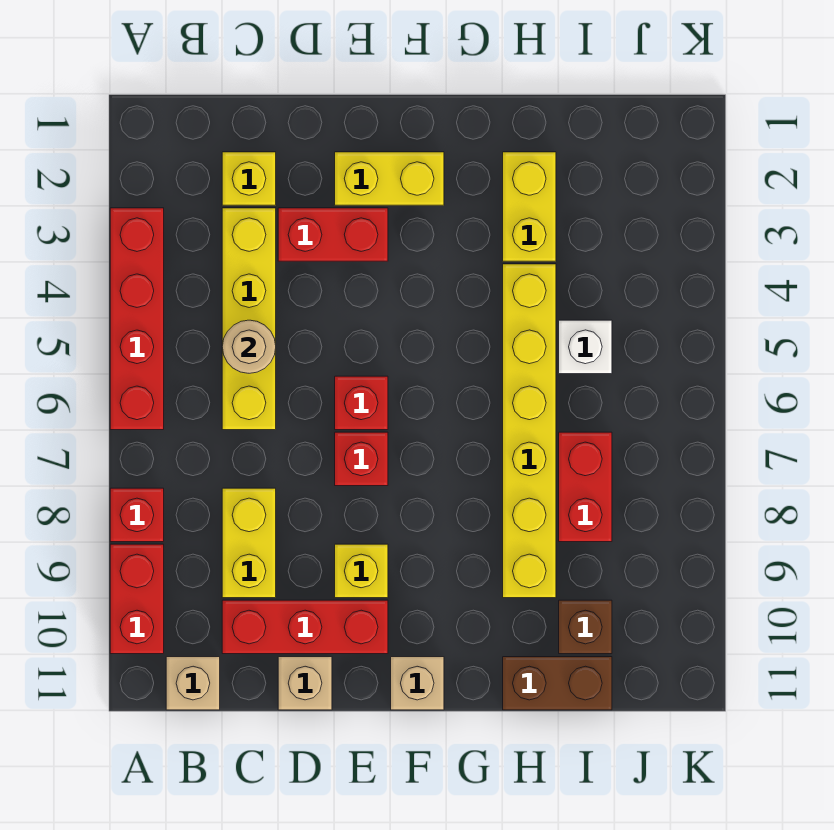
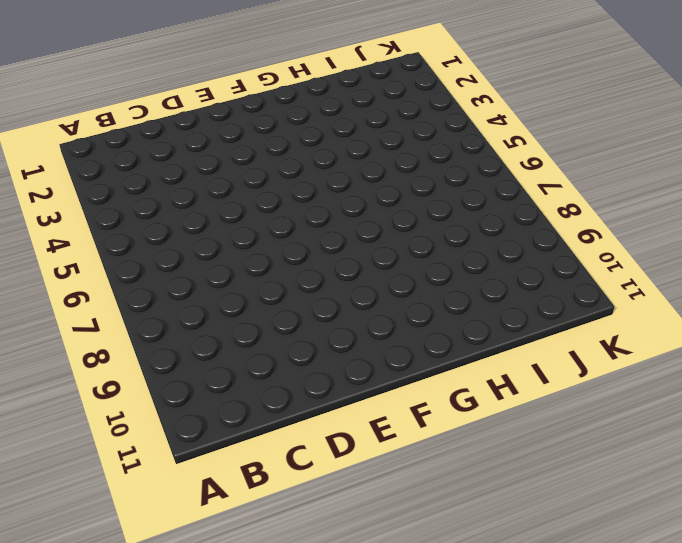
none -> red brick A3:A6 level 1
none -> red brick A8 level 1
none -> red brick A9:A10 level 1

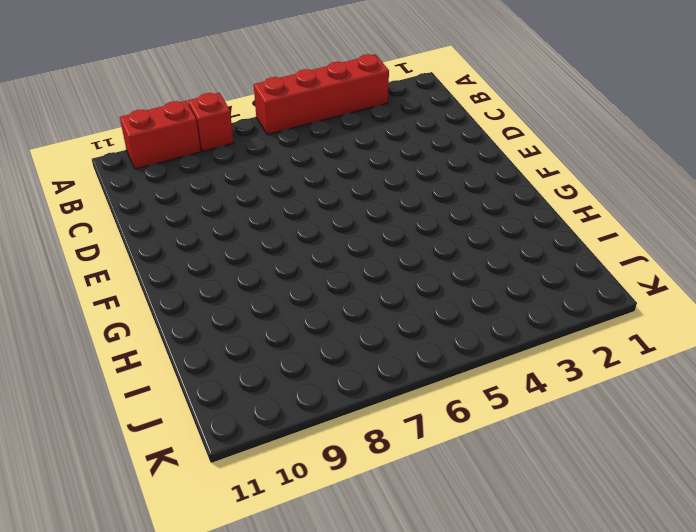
none -> tan brick B11 level 1
none -> yellow brick C2 level 1
none -> yellow brick C3:C6 level 1

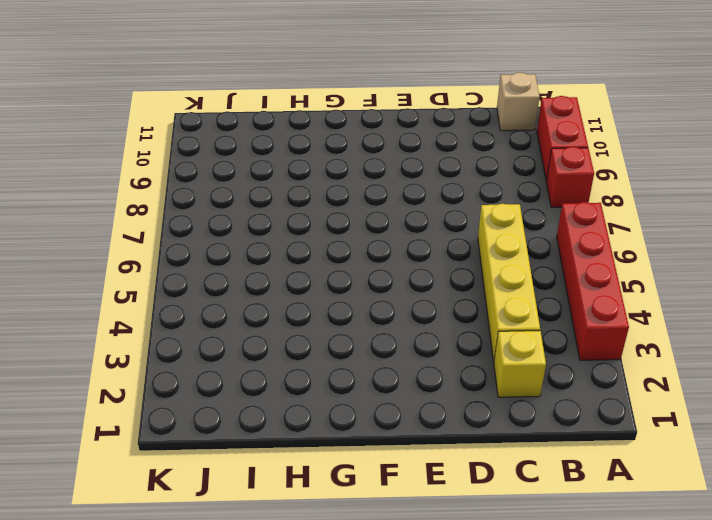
none -> yellow brick C8:C9 level 1
none -> red brick C10:E10 level 1
none -> red brick D3:E3 level 1

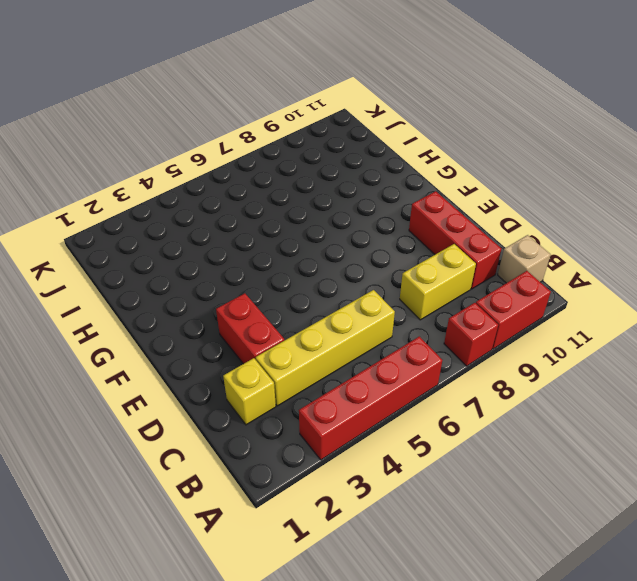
none -> tan brick D11 level 1
none -> yellow brick E2:F2 level 1
none -> red brick E6 level 1

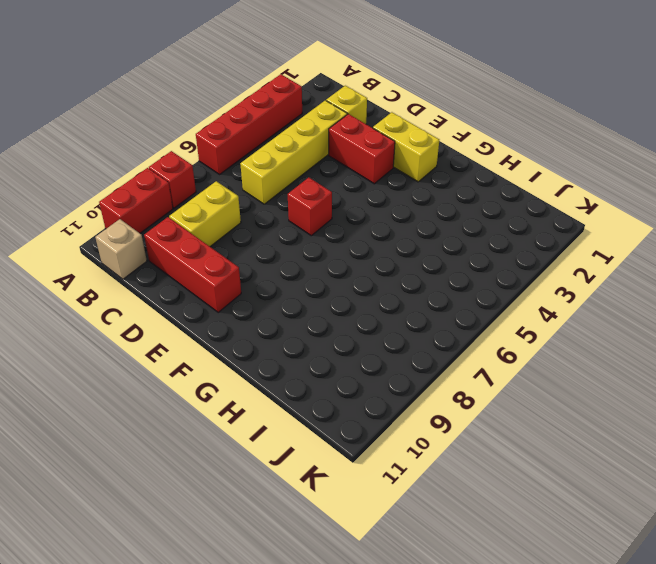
none -> tan brick D11 level 1
none -> red brick E7 level 1
none -> yellow brick E9 level 1

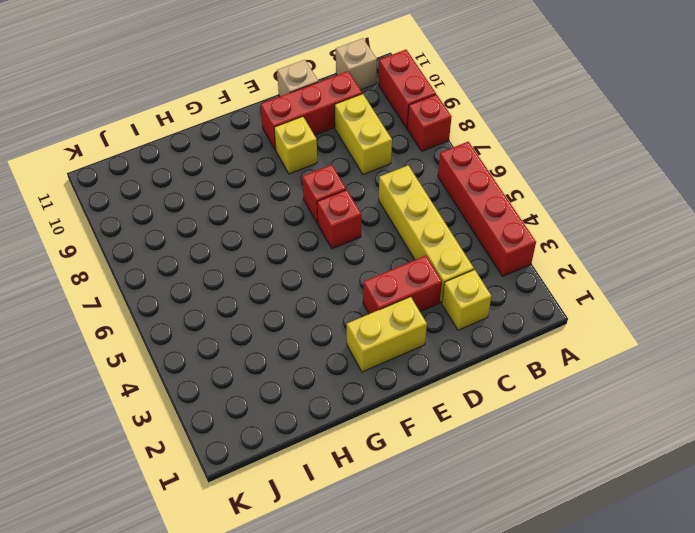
none -> tan brick F11 level 1
none -> yellow brick H2:H3 level 1
none -> yellow brick H4:H9 level 1

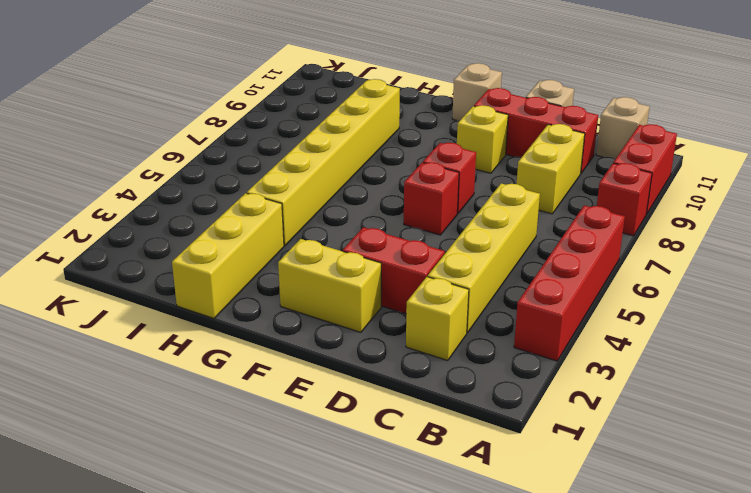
yellow brick H1:H3 level 1 -> yellow brick H2:H3 level 1
none -> brown brick H11:I11 level 1
none -> white brick I5 level 1
none -> red brick I7:I8 level 1

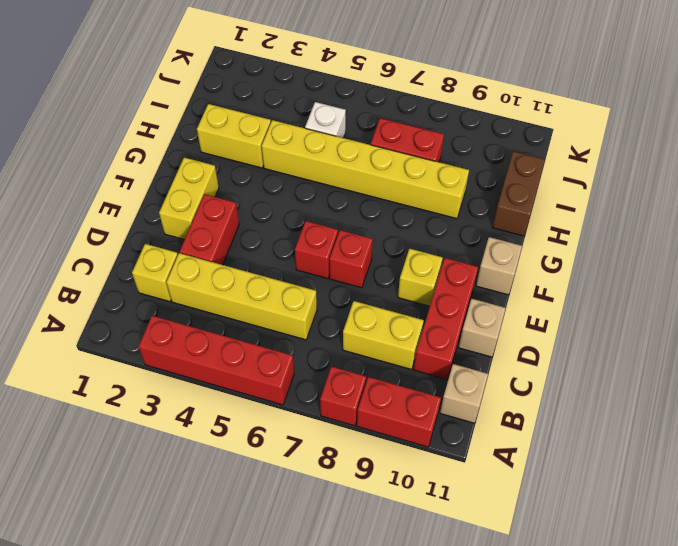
none -> brown brick I10 level 1
none -> tan round brick C5 level 2

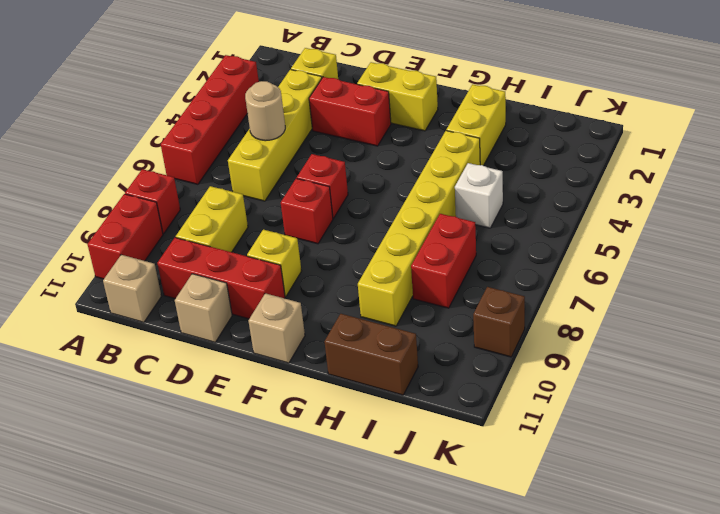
brown brick K9 level 1 -> brown brick I10 level 1

